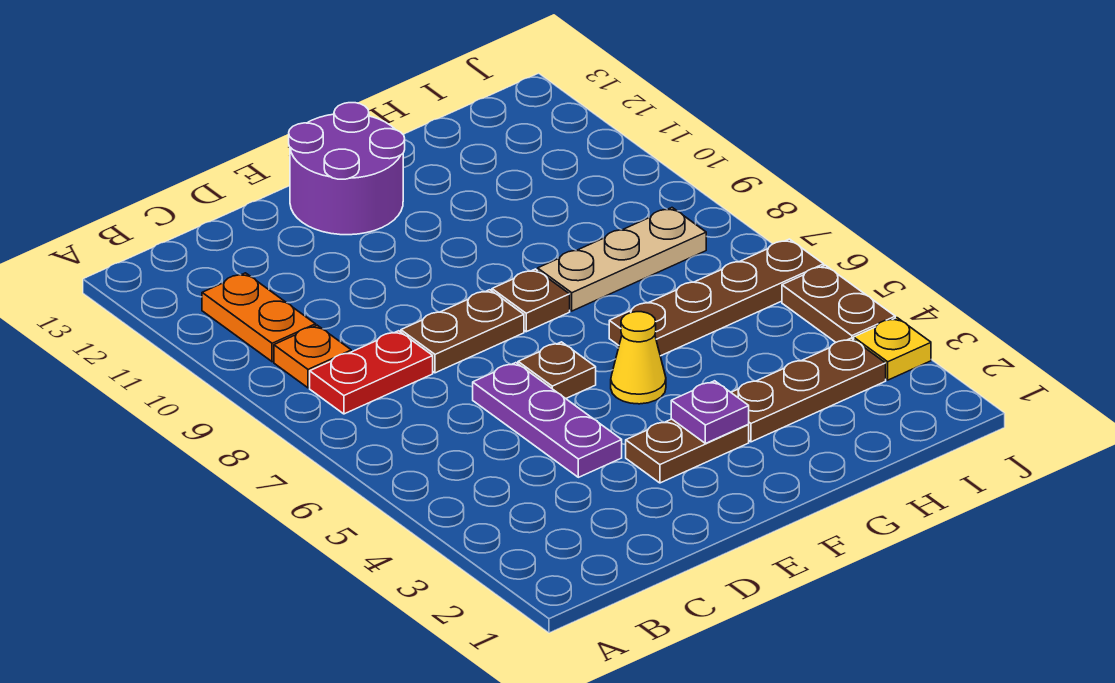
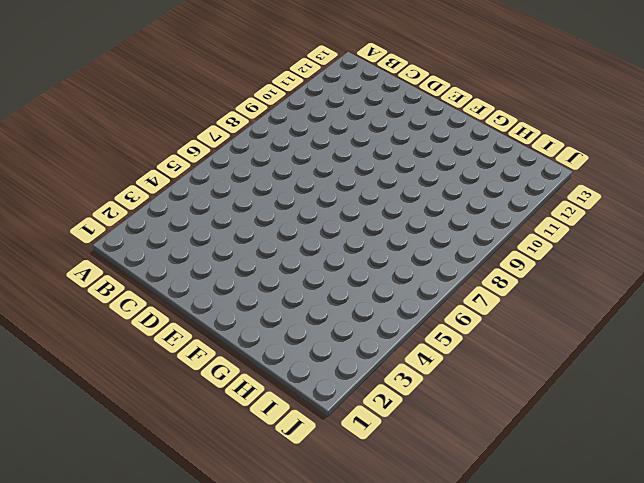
none -> red plate B8:C8 level 1
none -> orange plate B9 level 1
none -> orange plate B10:B11 level 1

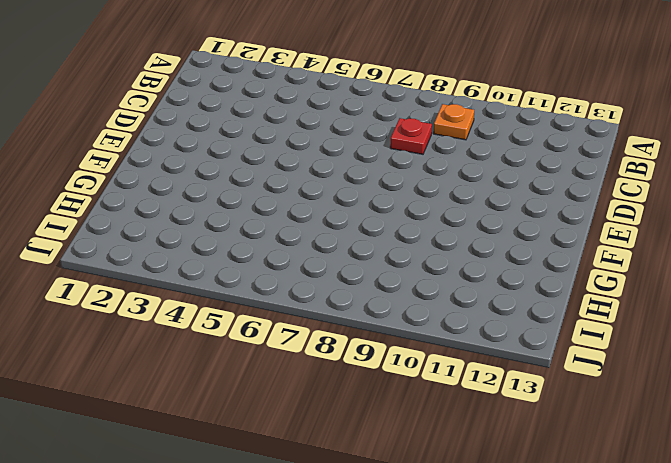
red plate C8 level 1 -> red plate B8:C8 level 1
none -> orange plate B10:B11 level 1
none -> purple plate D4:D6 level 1
none -> brown plate D8:E8 level 1

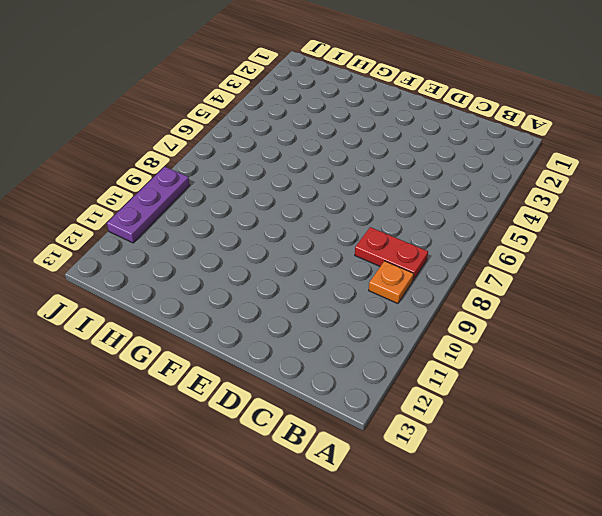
purple plate J9:J11 level 1 -> purple plate D4:D6 level 1
none -> orange plate B10:B11 level 1
none -> brown plate D8:E8 level 1
none -> brown plate E3:F3 level 1

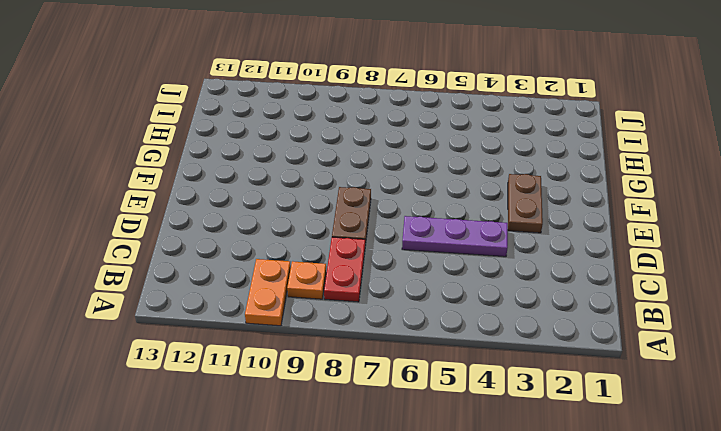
orange plate A10:B10 level 1 -> orange plate B10:B11 level 1
none -> brown plate E6 level 1
none -> purple round brick E12:F13 level 1
none -> yellow cone F5 level 1

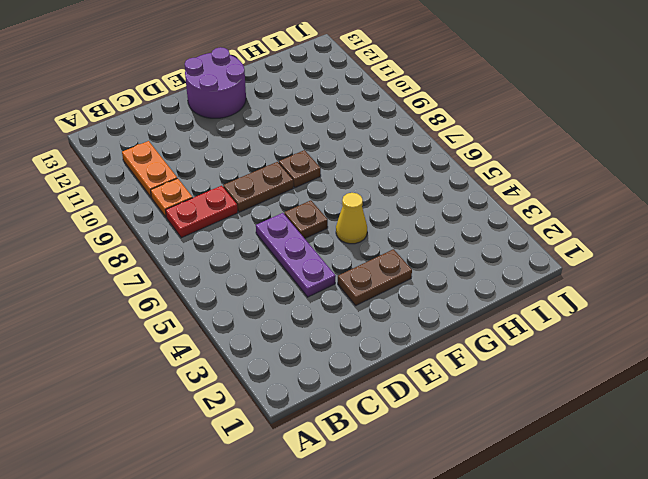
none -> brown plate G3:I3 level 1
none -> brown plate G6:J6 level 1
none -> tan plate G8:I8 level 1

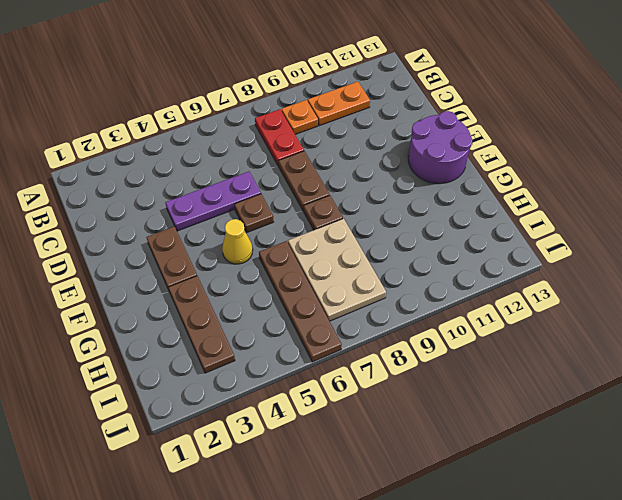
tan plate G7:I8 level 1 -> tan plate G8:I8 level 1
none -> yellow plate J3 level 1
none -> brown plate J4:J5 level 1
none -> purple plate F3 level 2

